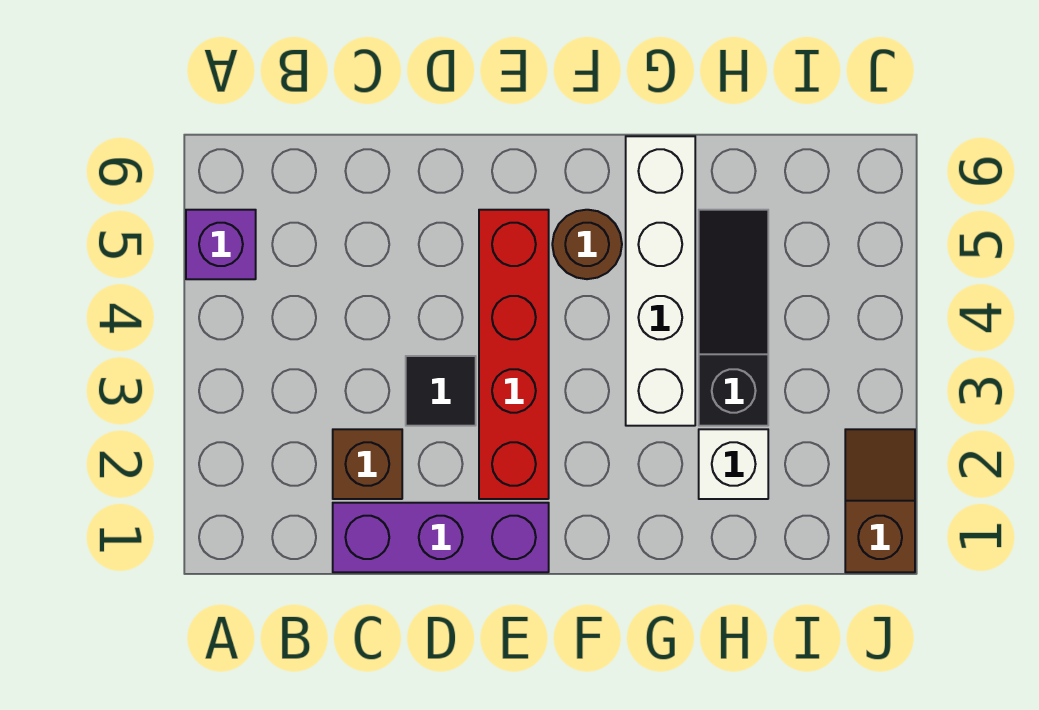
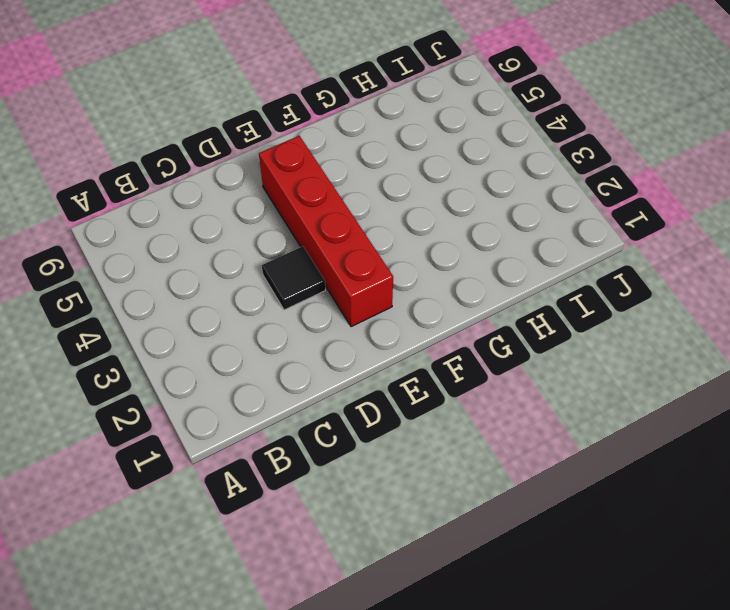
none -> purple brick A5 level 1
none -> purple brick C1:E1 level 1

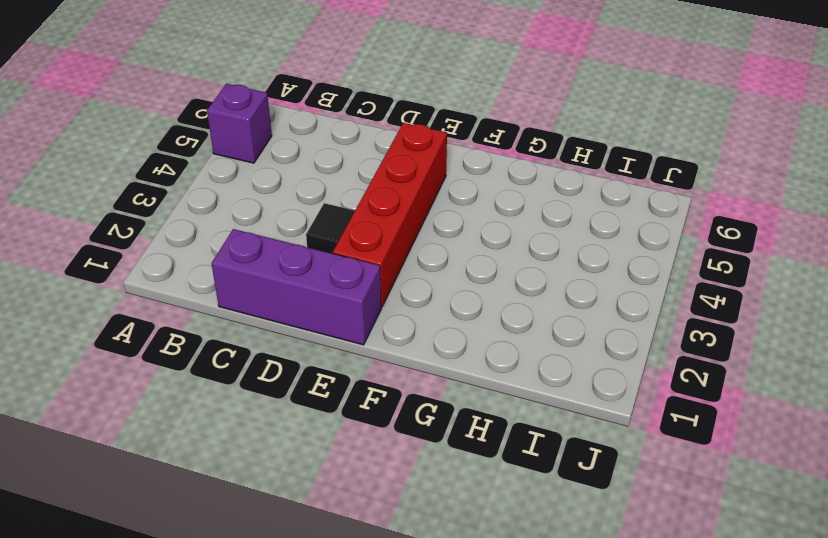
none -> brown brick C2 level 1
none -> brown round brick F5 level 1

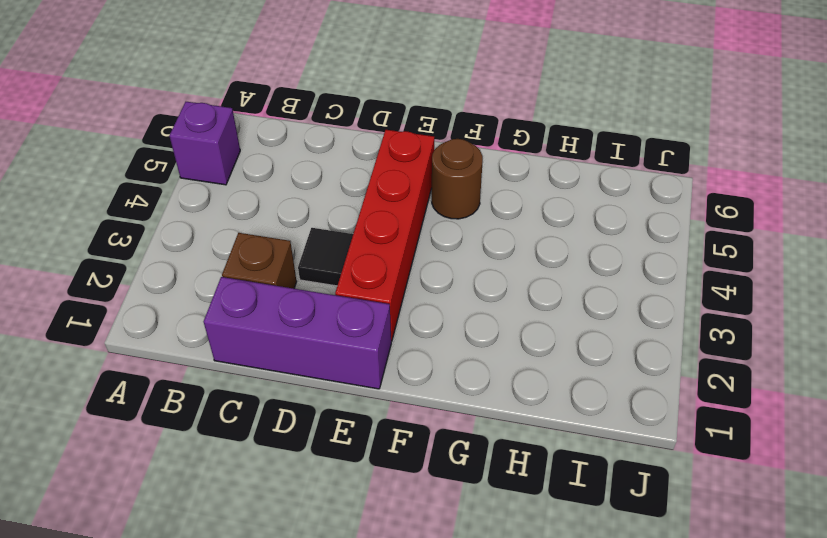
none -> white brick G3:G6 level 1
none -> white brick H2 level 1

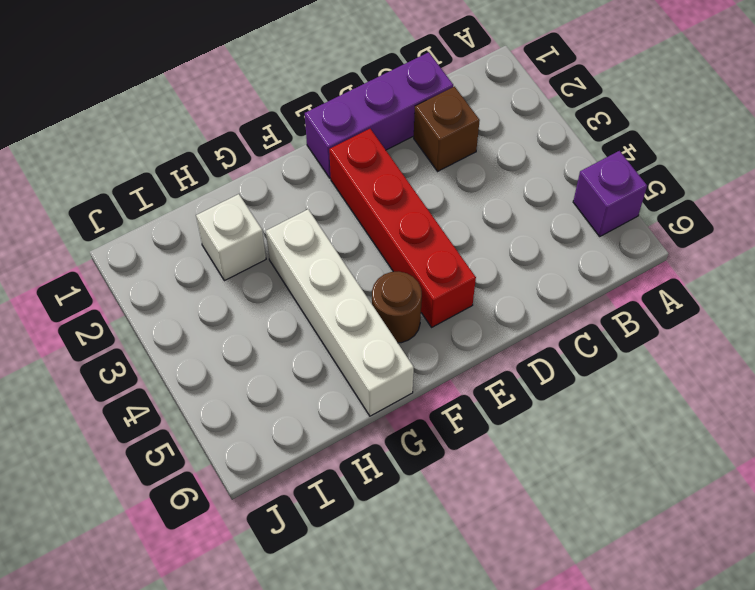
none -> black tile D3 level 1
none -> black slope H3:H5 level 1 top 3

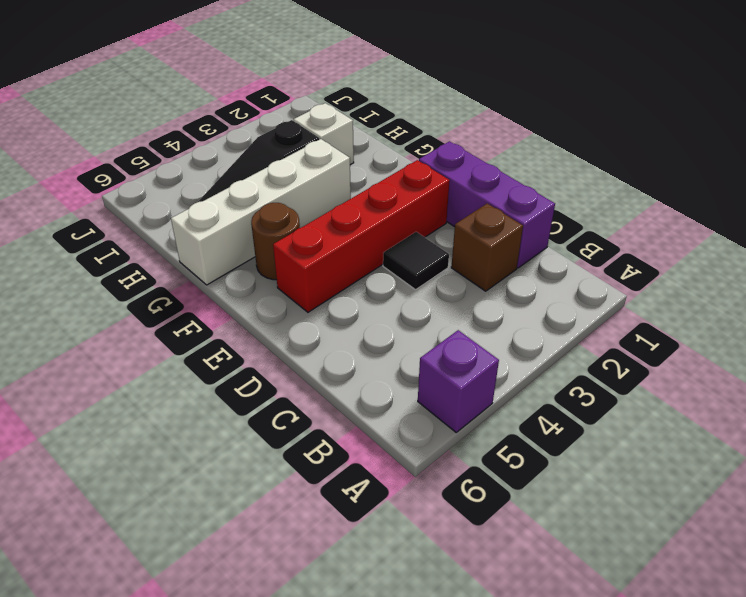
none -> brown slope J1:J2 level 1 top 1

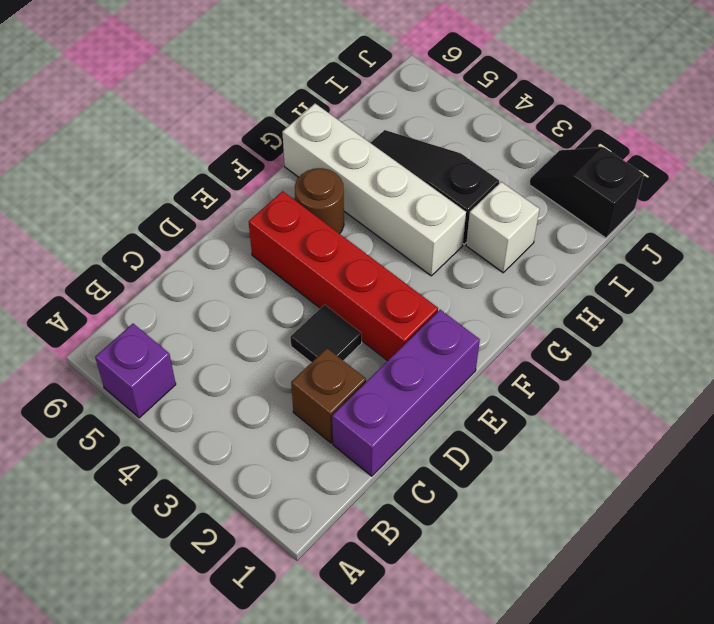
black slope J1:J2 level 1 top 1 -> brown slope J1:J2 level 1 top 1

